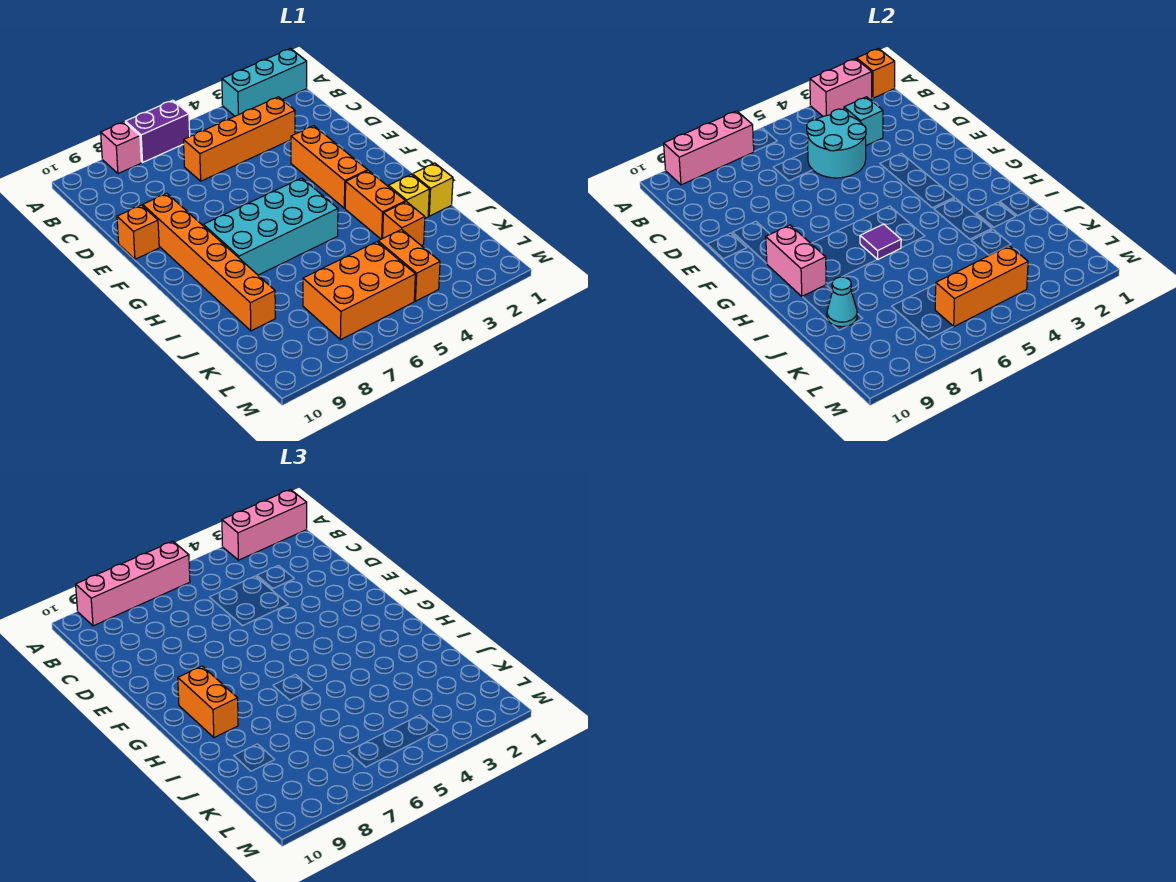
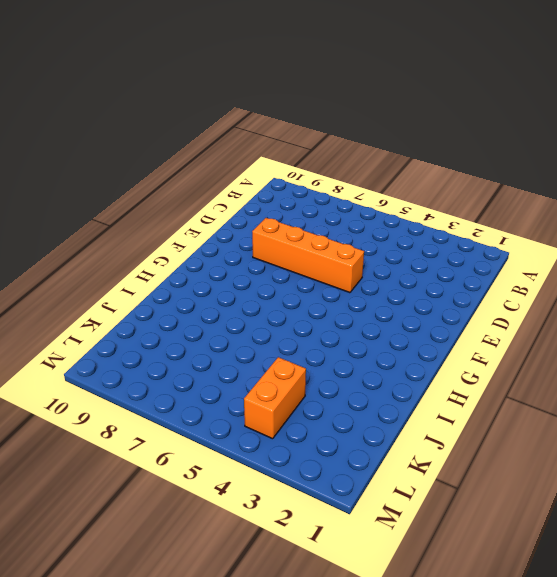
orange brick E5:E8 level 1 -> orange brick C3:C6 level 1
none -> cyan brick A1:A3 level 1
none -> purple brick A6:A7 level 1
none -> pink brick A8 level 1

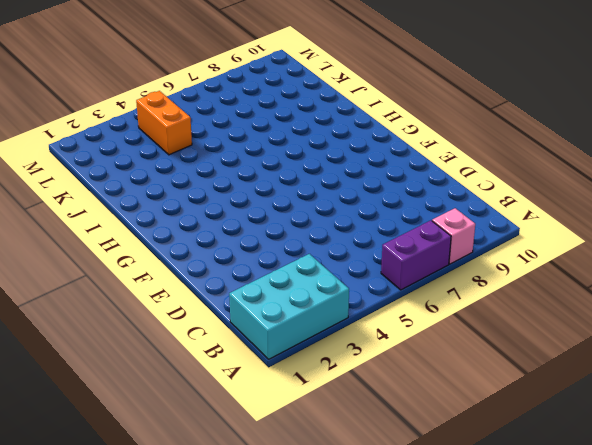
cyan brick A1:B3 level 1 -> cyan brick A1:A3 level 1
none -> orange brick C3:C6 level 1
none -> orange brick E3:G3 level 1
none -> orange brick E9:J9 level 1

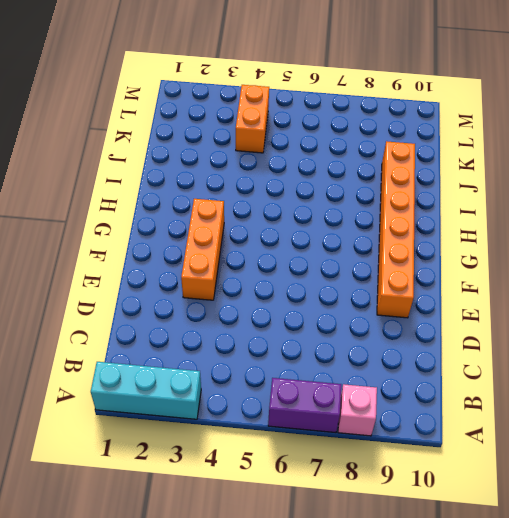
none -> orange brick C3:C6 level 1
none -> orange brick E10 level 1
none -> cyan brick G5:H8 level 1

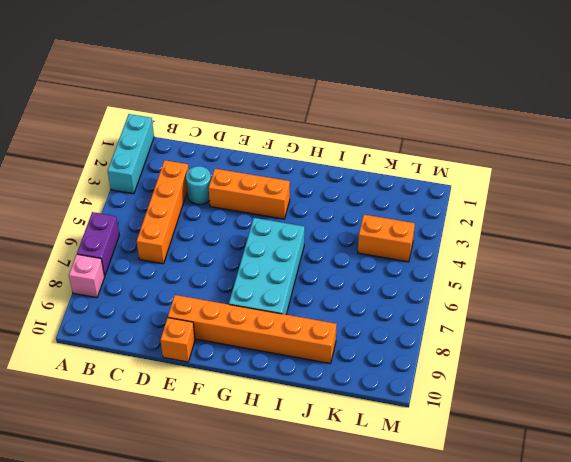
cyan round brick D3 level 1 -> none
none -> orange brick H3:I3 level 1
none -> yellow brick I1 level 1
none -> yellow brick I2 level 1

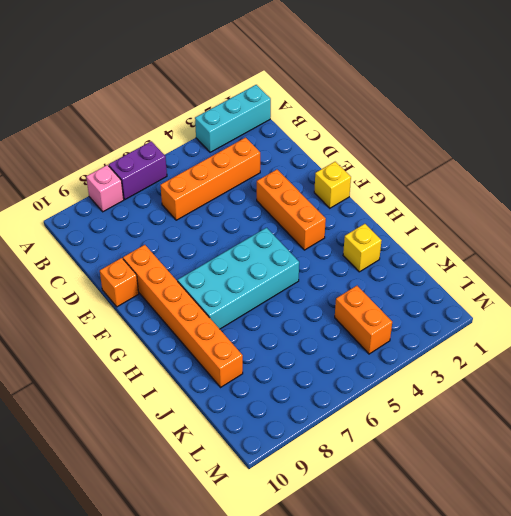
yellow brick F1 level 1 -> yellow brick I1 level 1
none -> orange brick H3:I3 level 1
none -> orange brick J3 level 1
none -> orange brick K5:L7 level 1

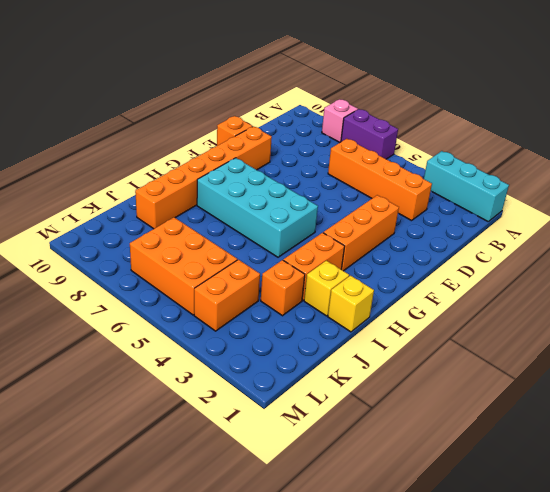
none -> orange brick A1 level 2
none -> pink brick A2:A3 level 2
none -> pink brick A7:A9 level 2

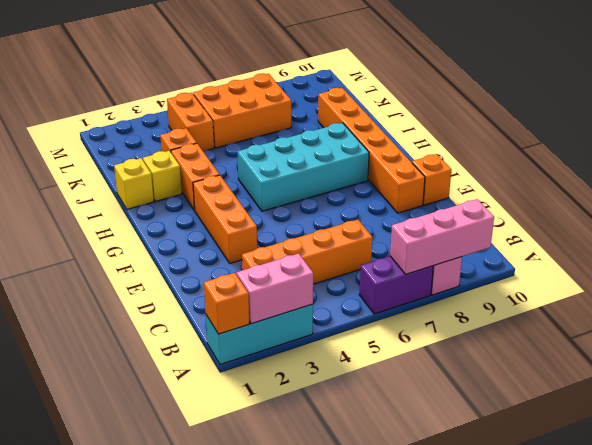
none -> cyan brick C3 level 2
none -> cyan round brick C4:D5 level 2
none -> pink brick G9:H9 level 2

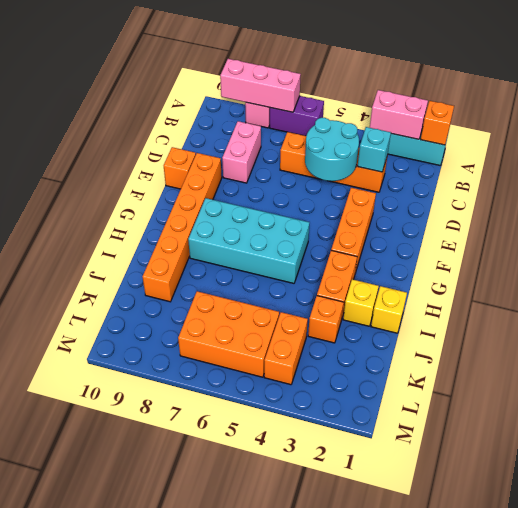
pink brick C8:D8 level 1 -> pink brick G9:H9 level 2
none -> purple tile H6 level 2
none -> cyan cone J9 level 2
none -> orange brick L4:L6 level 2

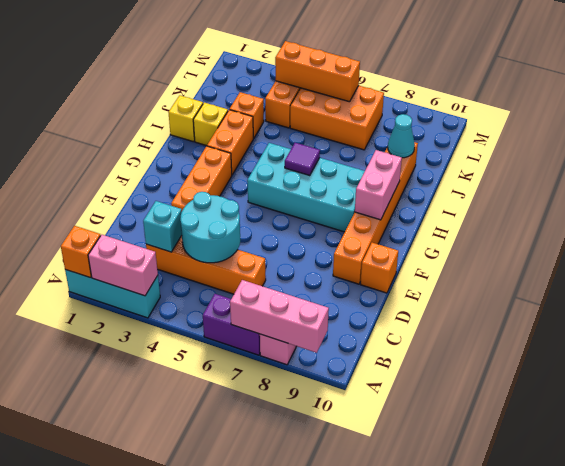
none -> pink brick A1:A3 level 3
none -> pink brick A6:A9 level 3
none -> orange brick G9:H9 level 3

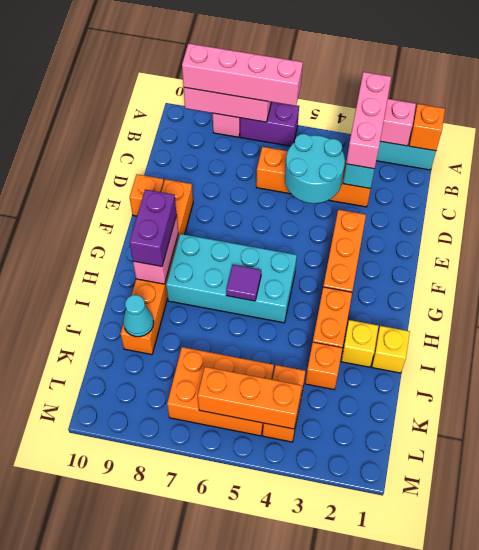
pink brick A3:C3 level 3 -> pink brick A1:A3 level 3
purple brick G9:H9 level 3 -> orange brick G9:H9 level 3

